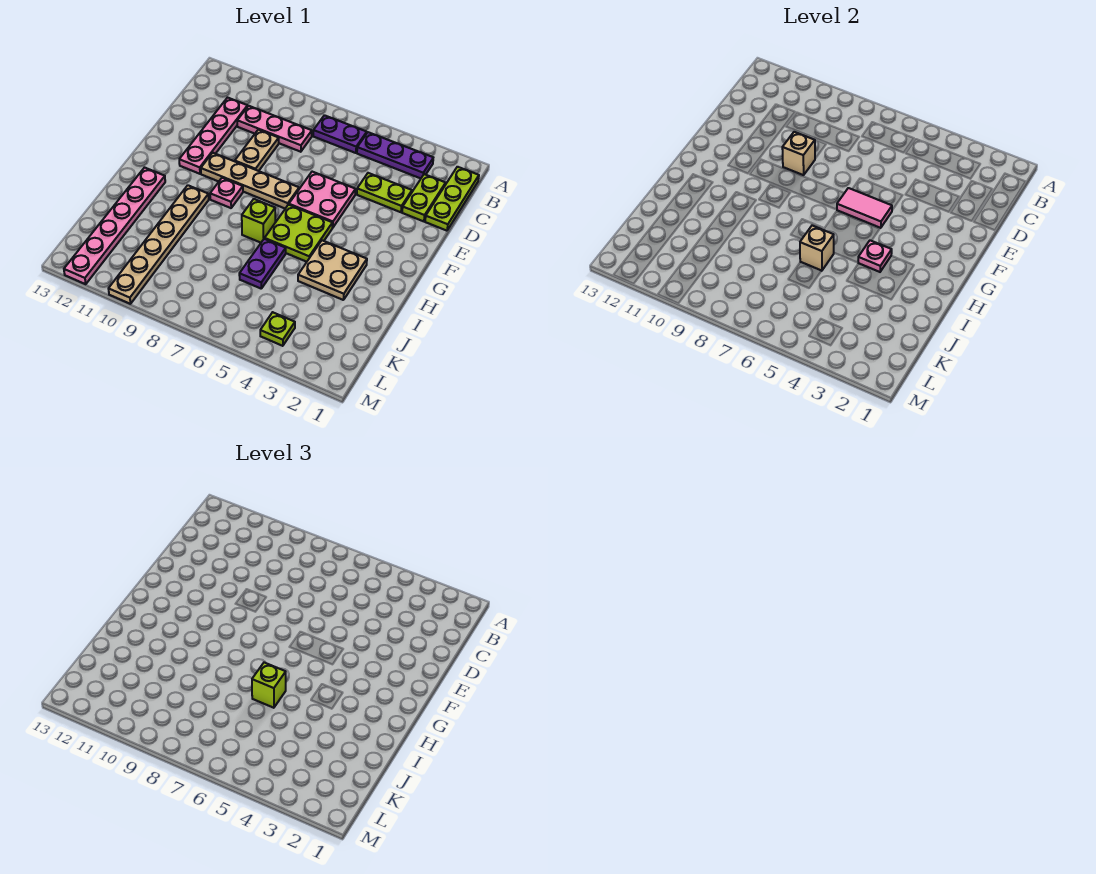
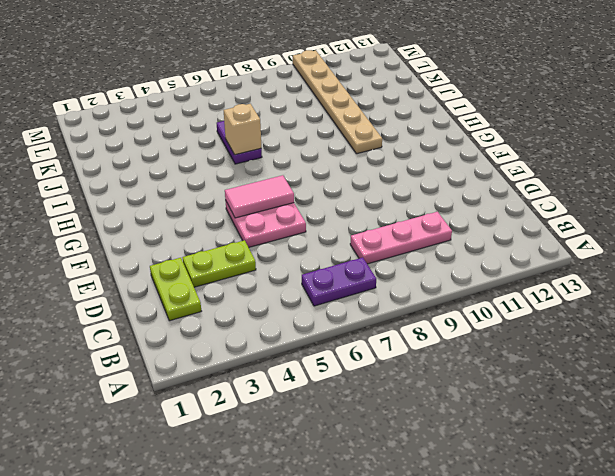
none -> lime plate B1:D1 level 1
none -> purple plate B3:B5 level 1
none -> pink plate C11:F11 level 1

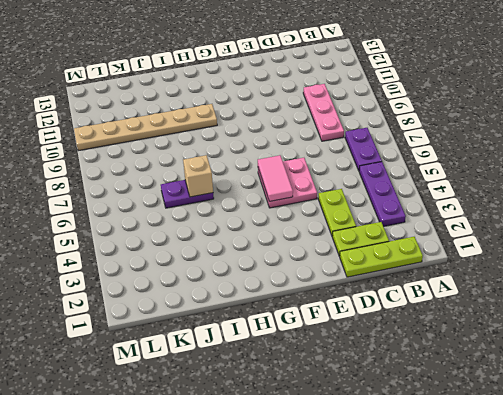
none -> pink plate C11:F11 level 1
none -> tan plate D9:E9 level 1
none -> tan plate F7:F10 level 1

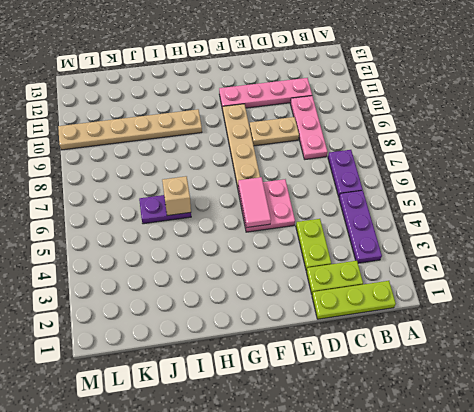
none -> lime plate G5:H6 level 1
none -> pink plate G9 level 1
none -> tan plate H3:I4 level 1

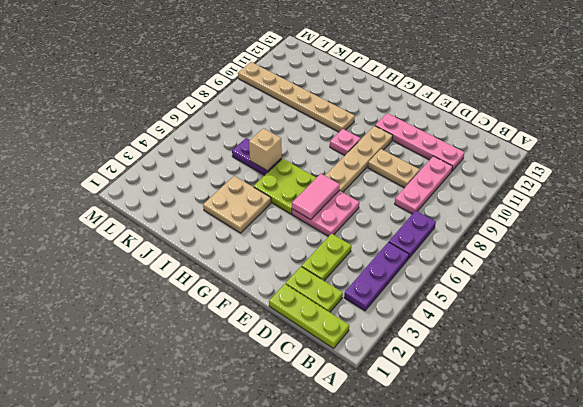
none -> lime brick H7 level 1
none -> pink plate H12:M12 level 1
none -> lime plate L4 level 1

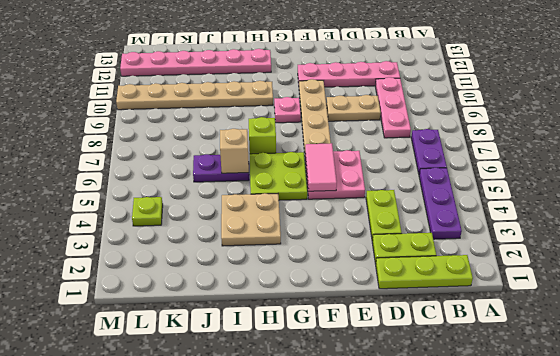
none -> tan brick E9 level 2
none -> pink plate H4 level 2
none -> lime brick I6 level 3

